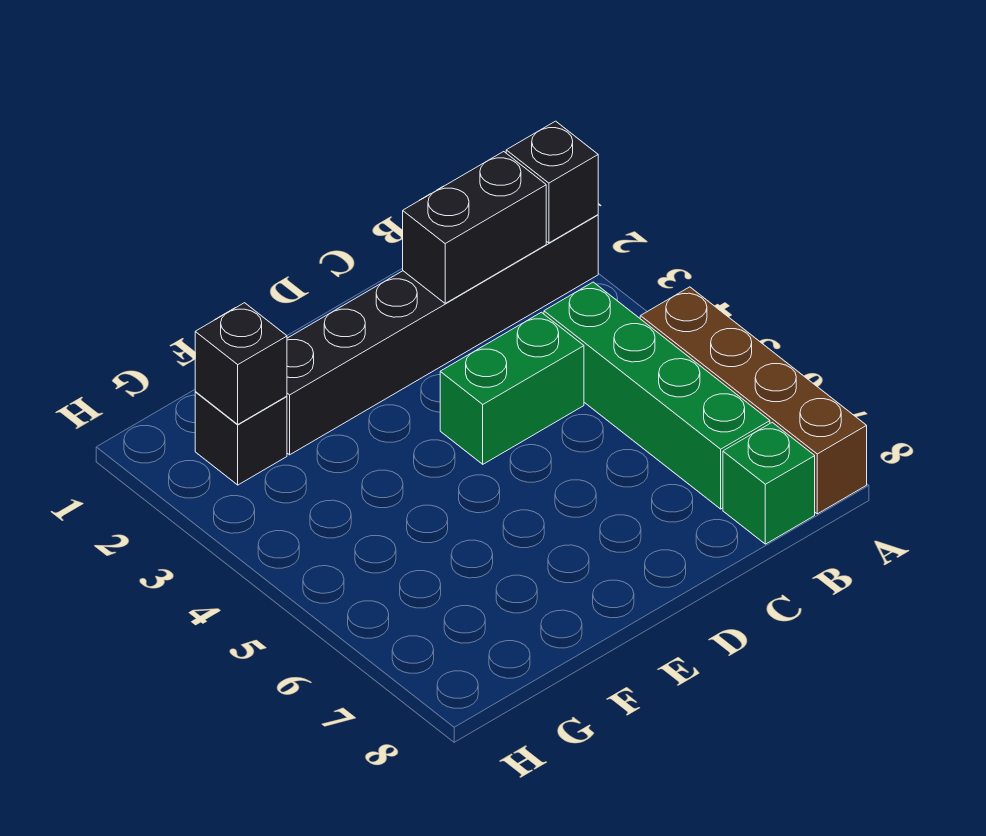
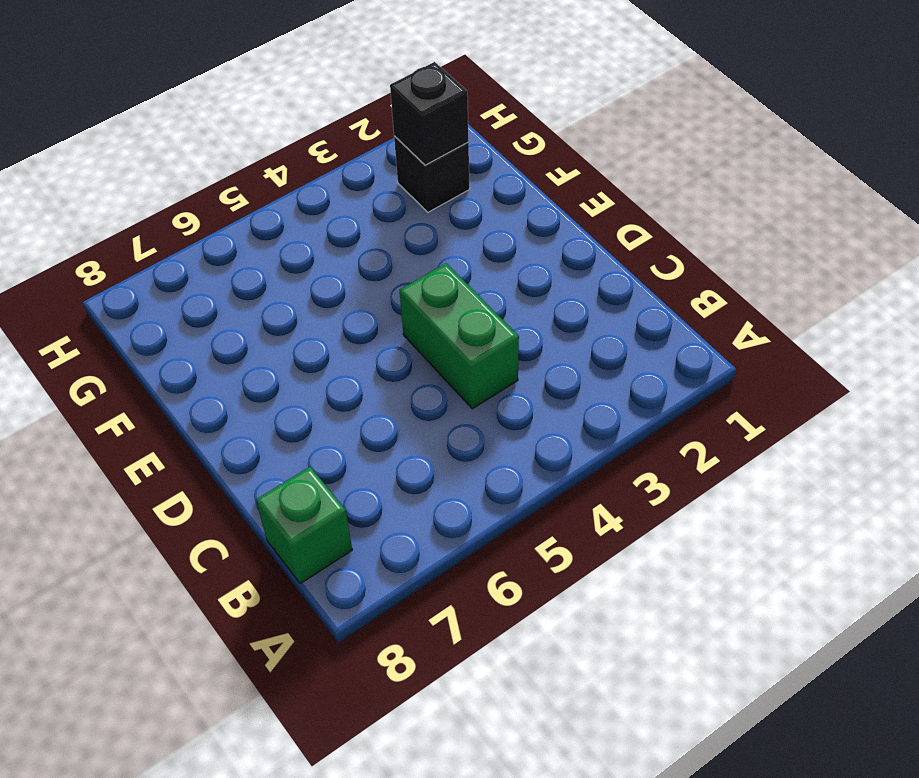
none -> black brick A2:F2 level 1
none -> brown brick A5:A8 level 1

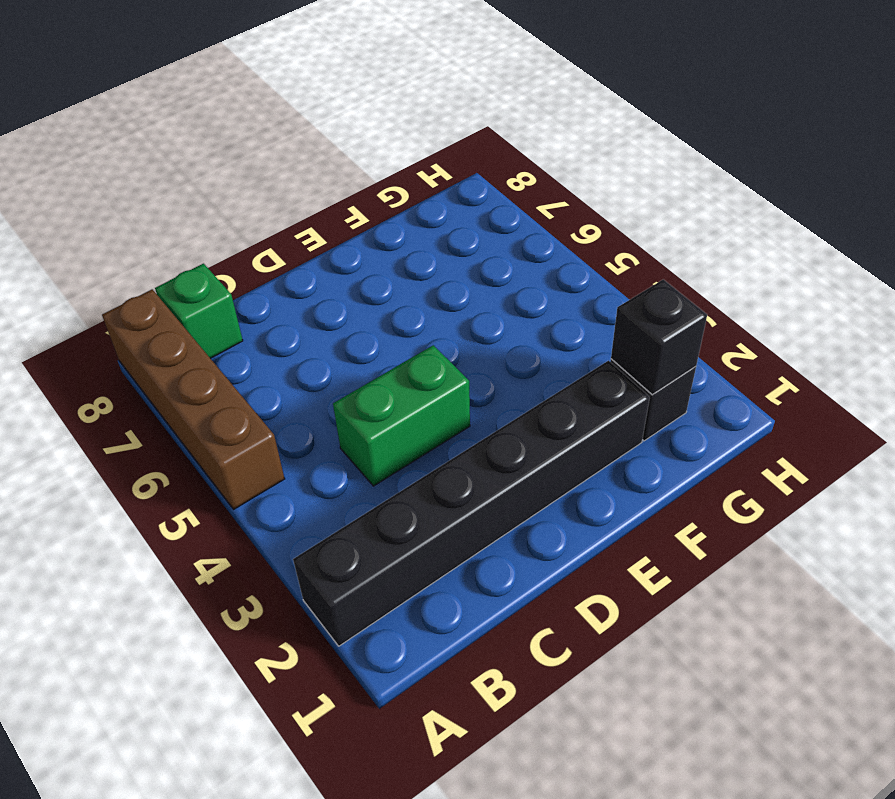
none -> green brick B4:B7 level 1
none -> black brick A2 level 2

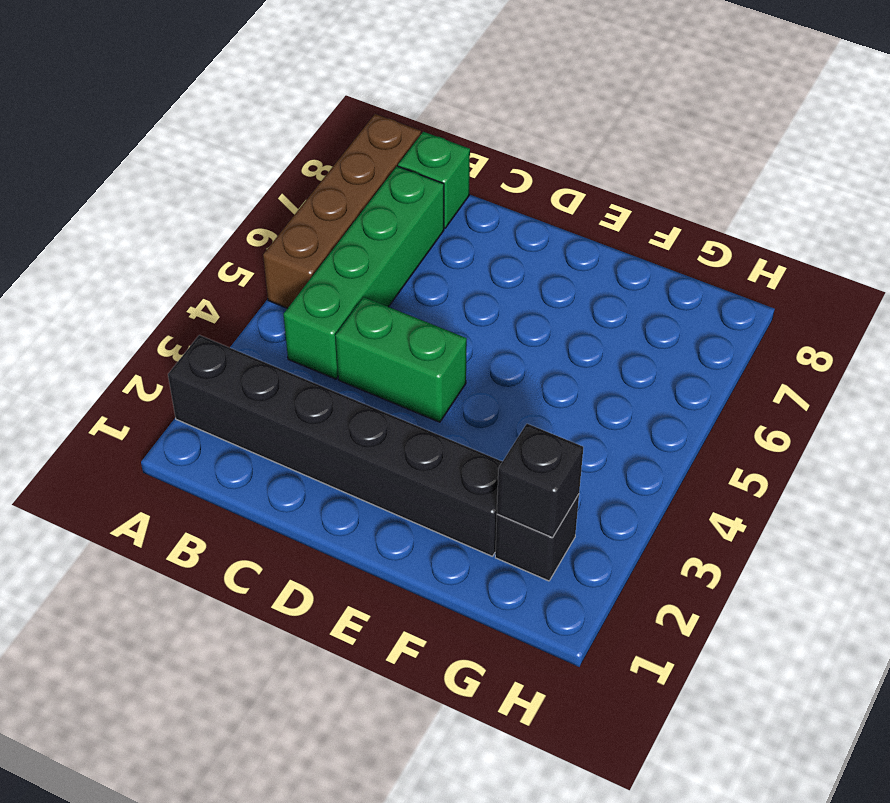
none -> black brick A2 level 2
none -> black brick B2:C2 level 2

